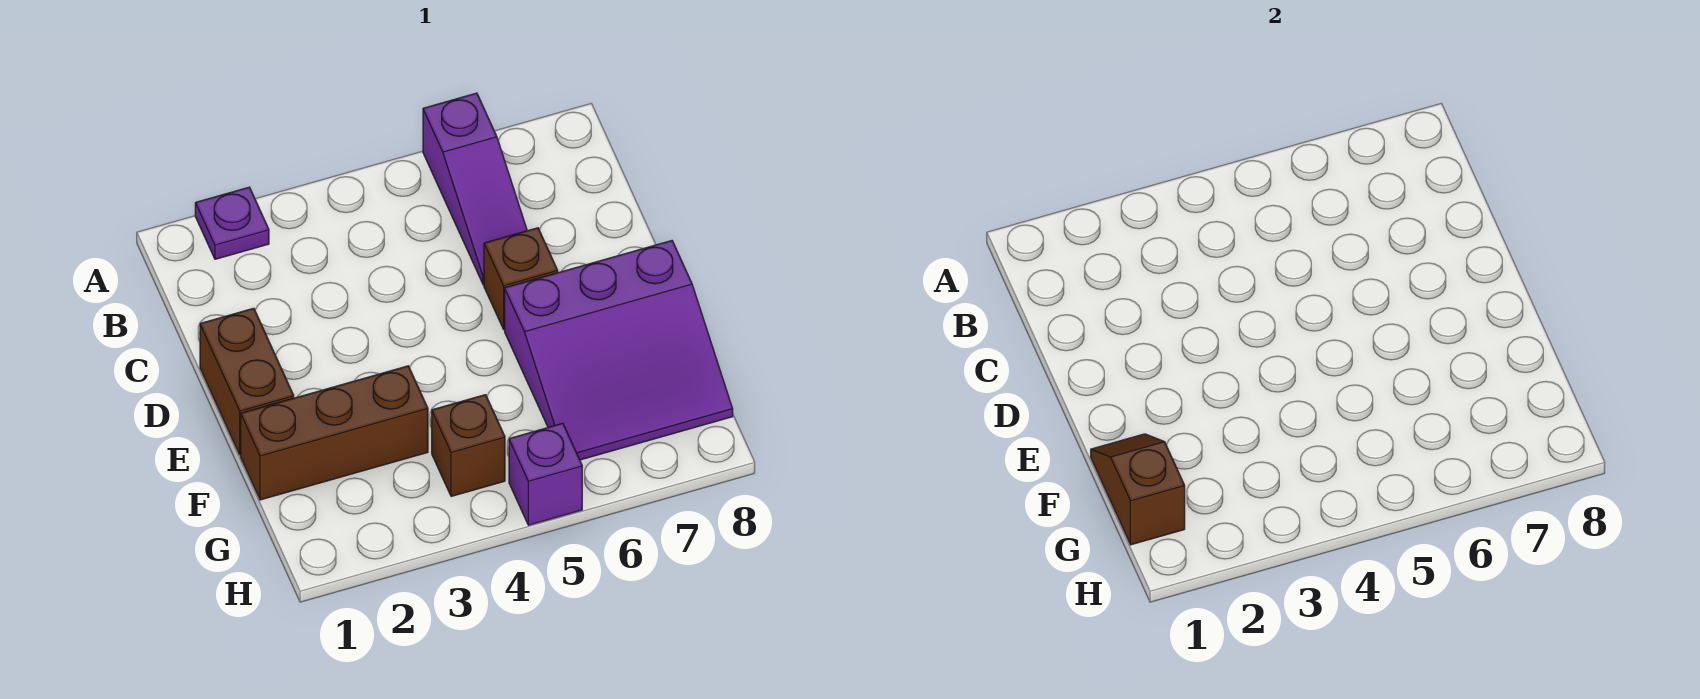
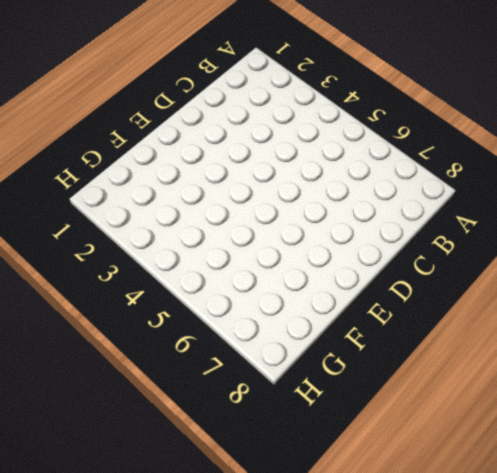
none -> purple plate A2 level 1
none -> purple slope A6:C6 level 1 top A

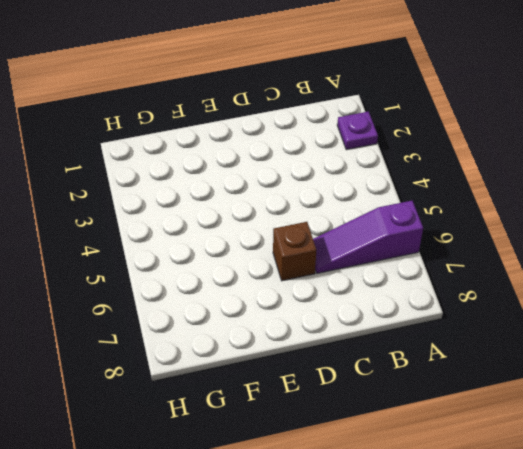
none -> brown brick D1:E1 level 1
none -> purple slope E6:G8 level 1 top E

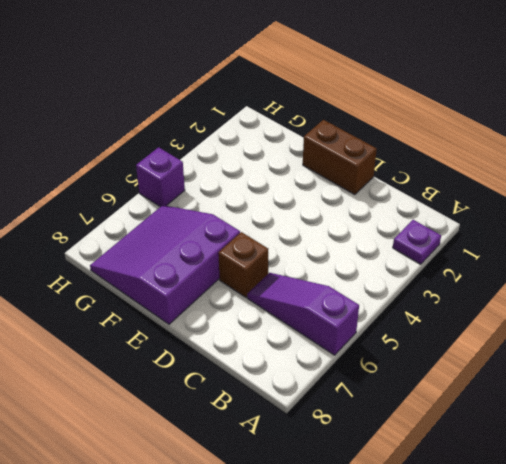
none -> brown brick F1:F3 level 1
none -> brown brick G4 level 1

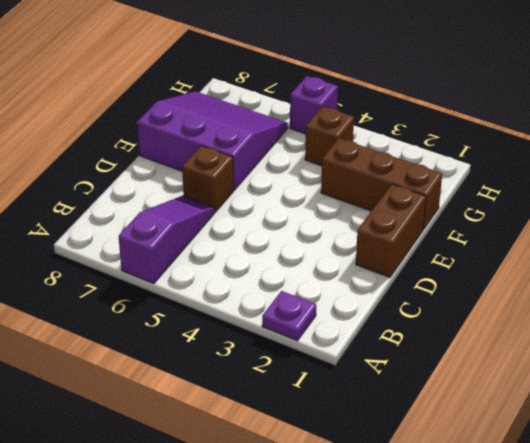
none -> brown slope F1:G1 level 2 top G

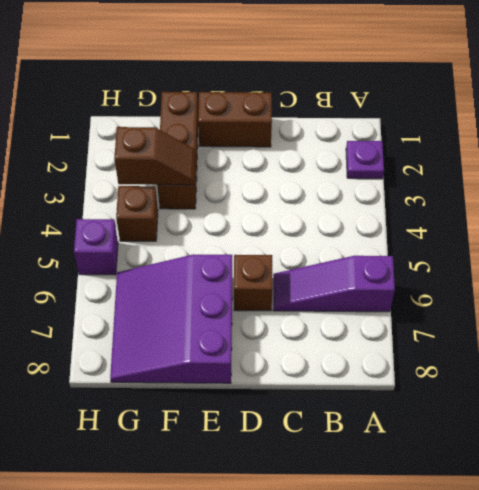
brown slope F3:G3 level 2 top G -> brown slope F1:G1 level 2 top G

